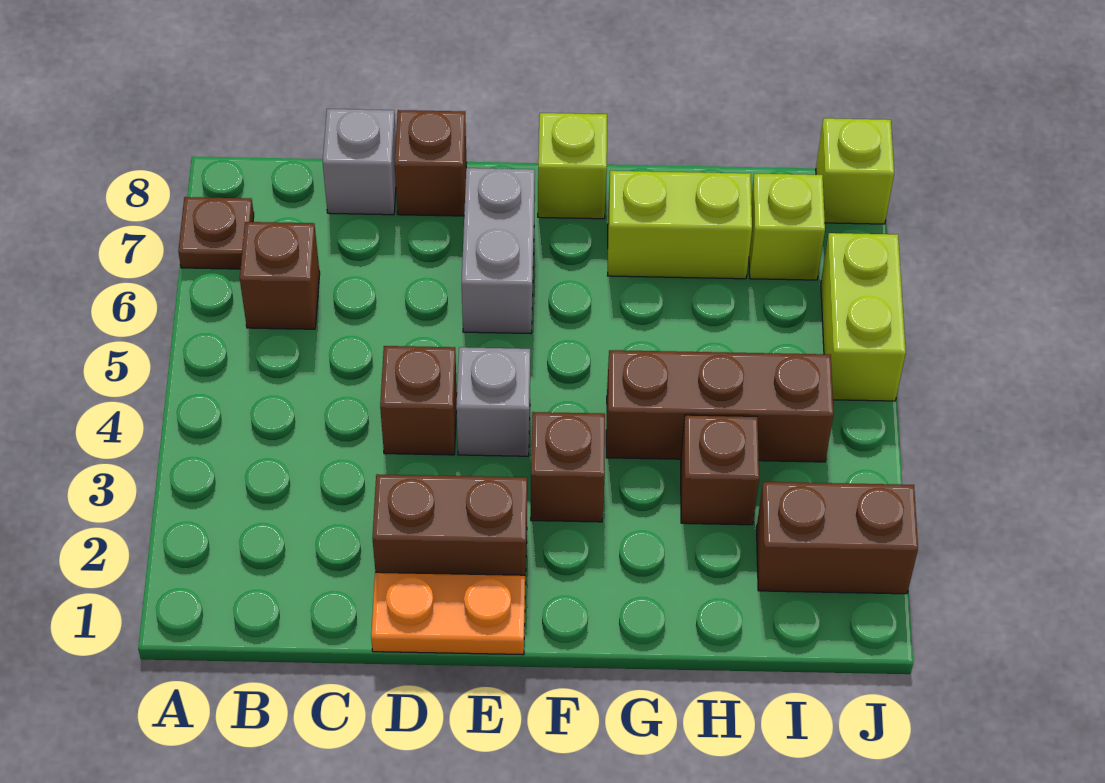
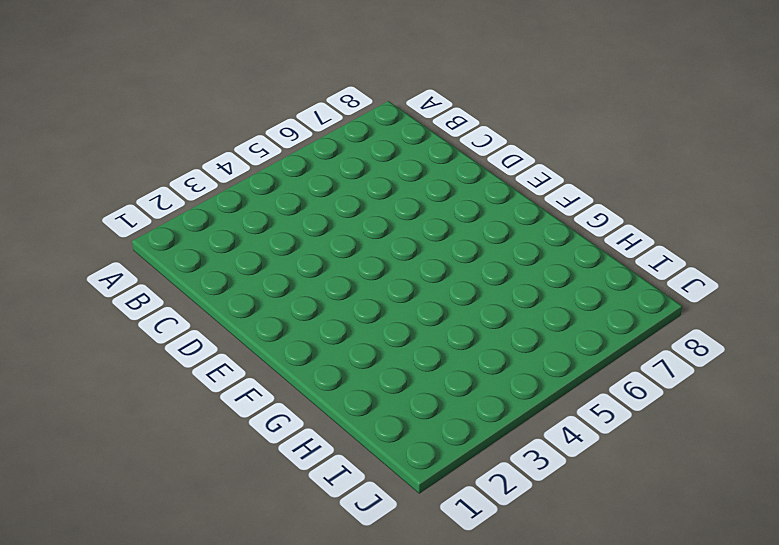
none -> brown plate A7 level 1
none -> brown brick B6 level 1
none -> grey brick C8 level 1

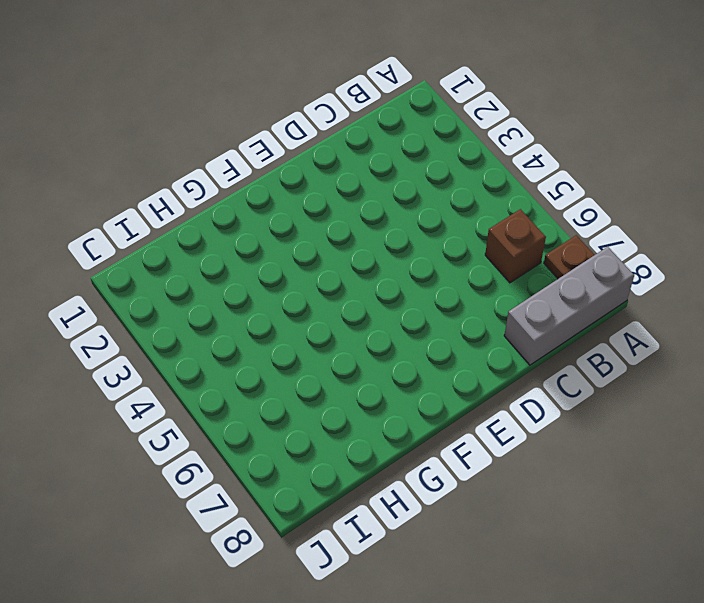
grey brick A8:C8 level 1 -> grey brick C8 level 1
none -> orange plate D1:E1 level 1
none -> brown brick D2:E2 level 1
none -> brown brick D4 level 1

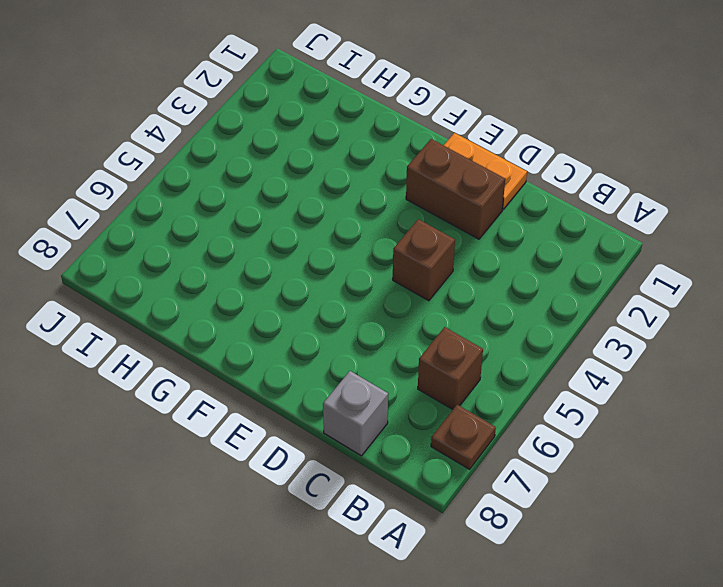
none -> brown brick D8 level 1
none -> grey brick E4 level 1
none -> grey brick E6:E7 level 1

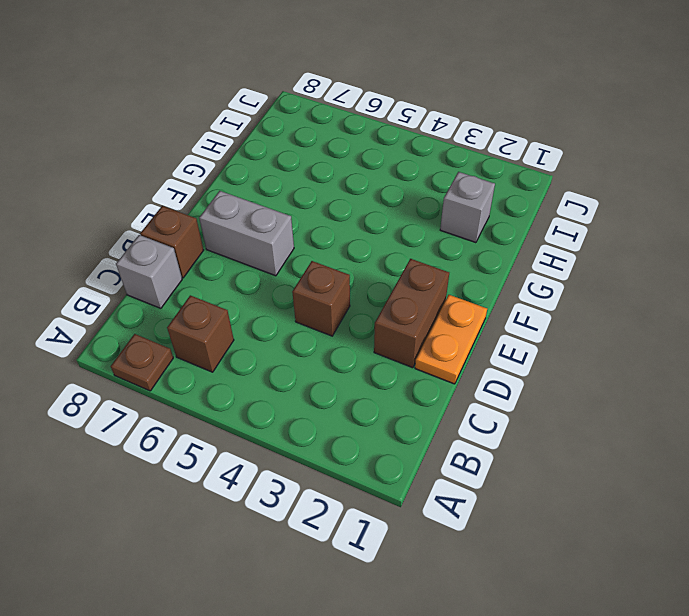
grey brick H2 level 1 -> grey brick E4 level 1
none -> brown brick F3 level 1
none -> lime brick F8 level 1
none -> brown brick G4:I4 level 1

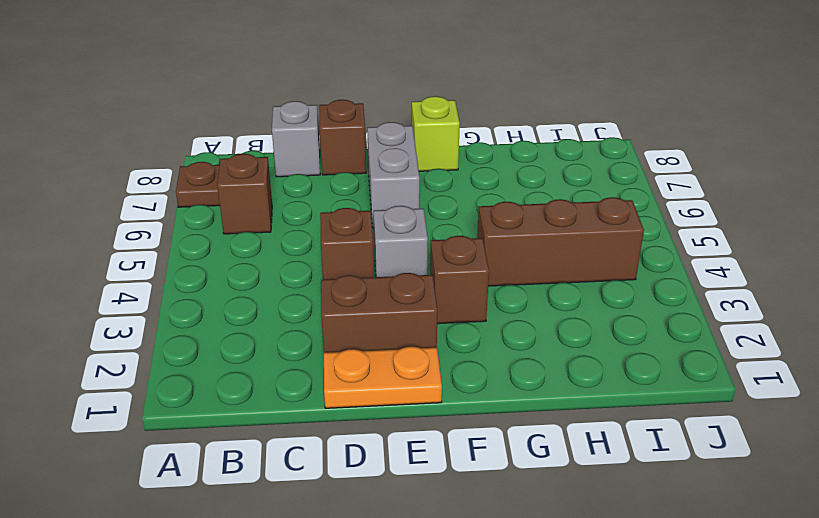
none -> lime brick G7:H7 level 1
none -> brown brick H3 level 1
none -> brown brick I2:J2 level 1

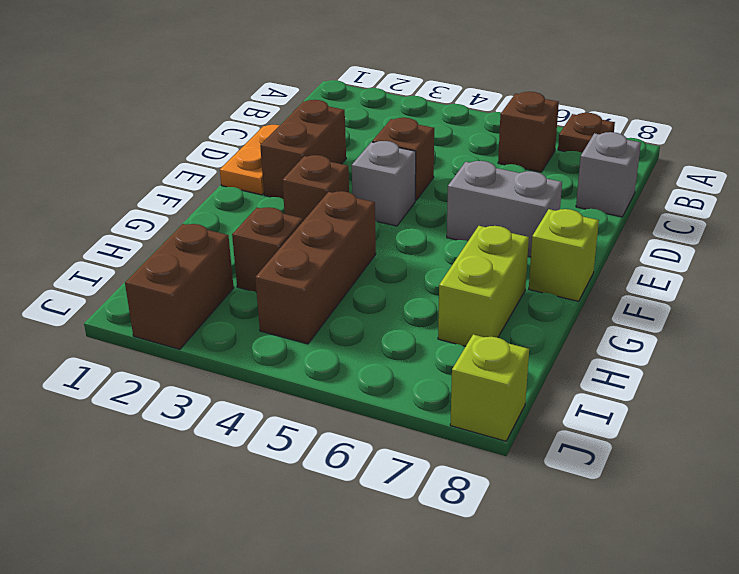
none -> brown brick D8 level 1
none -> lime brick I7 level 1
none -> lime brick J5:J6 level 1

